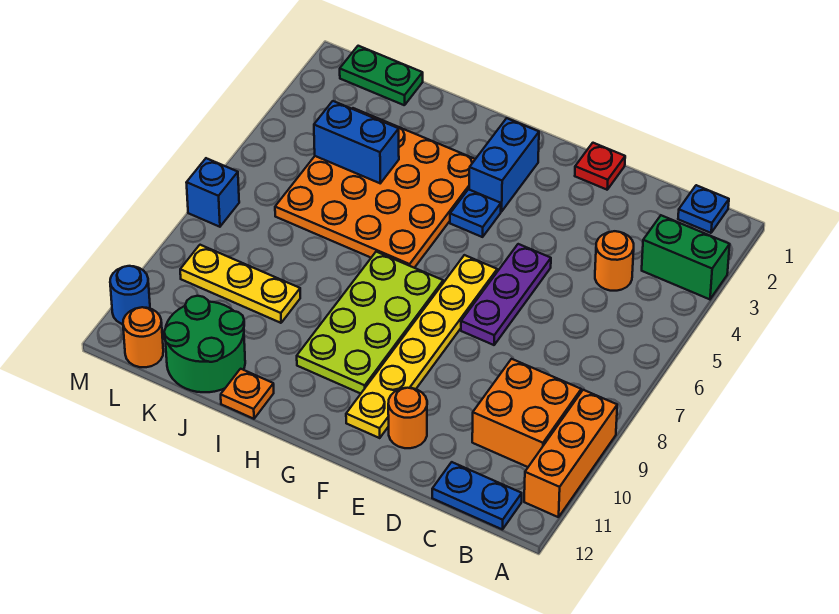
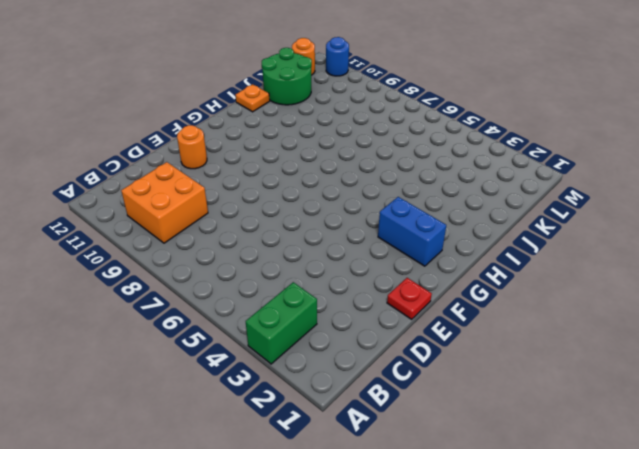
none -> orange brick A9:A11 level 1
none -> blue plate B1 level 1
none -> blue plate B12:C12 level 1

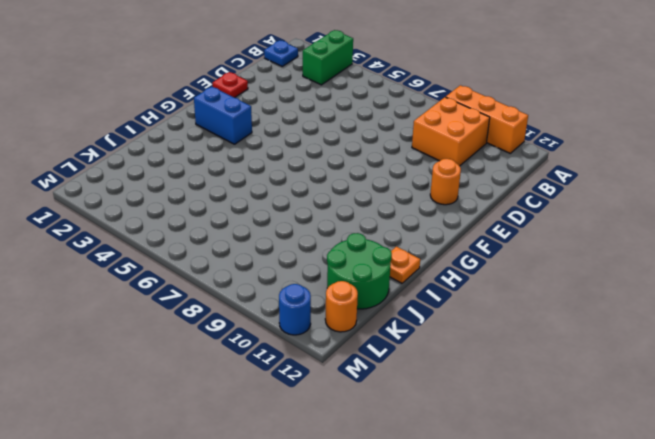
none -> blue plate B12:C12 level 1
none -> orange round brick C4 level 1
none -> purple plate E5:E7 level 1

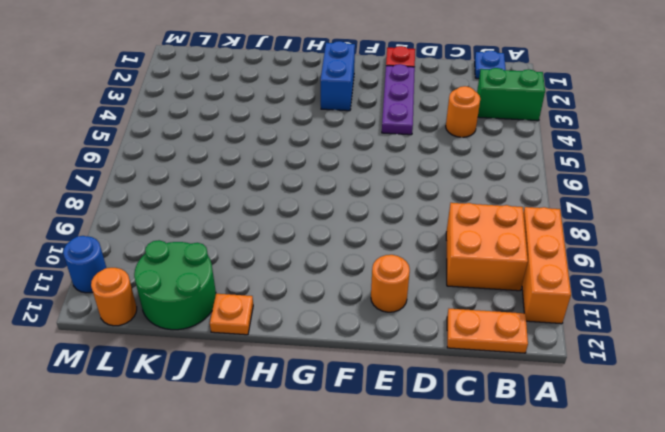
orange plate B12:C12 level 1 -> blue plate B12:C12 level 1
purple plate E2:E4 level 1 -> purple plate E5:E7 level 1
none -> yellow plate F6:F11 level 1
none -> blue plate G4 level 1
none -> lime plate G7:H10 level 1

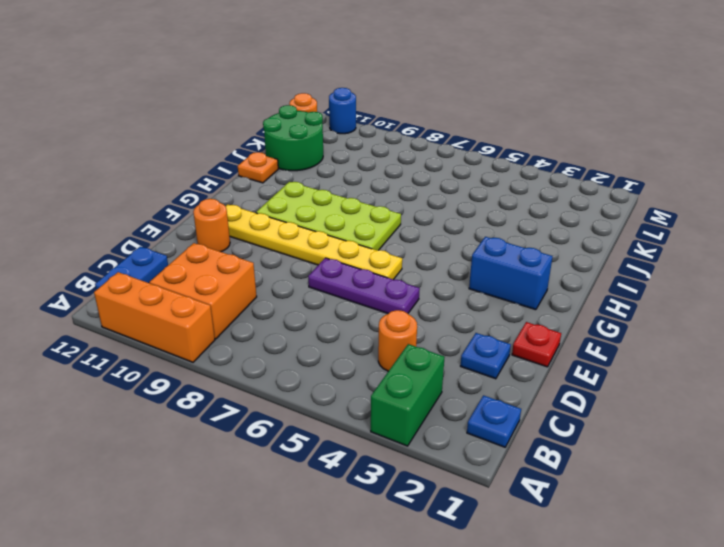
blue plate D2 level 1 -> blue plate G4 level 1
none -> orange plate H3:K6 level 1
none -> yellow plate J9:L9 level 1
none -> green plate K1:L1 level 1

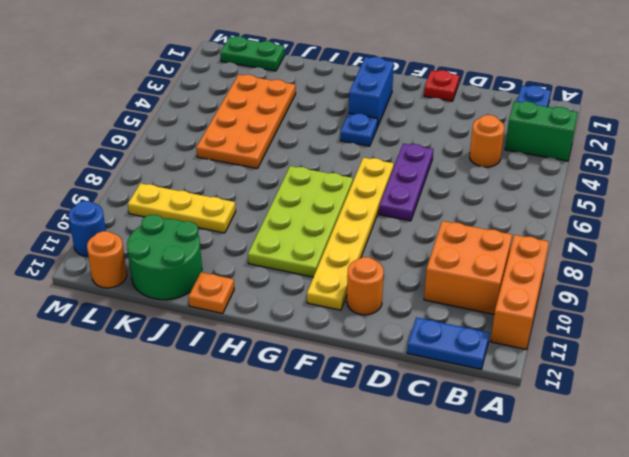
orange plate J3:K6 level 1 -> orange plate H3:K6 level 1
none -> blue brick M7 level 1
none -> blue brick J4:K4 level 2

